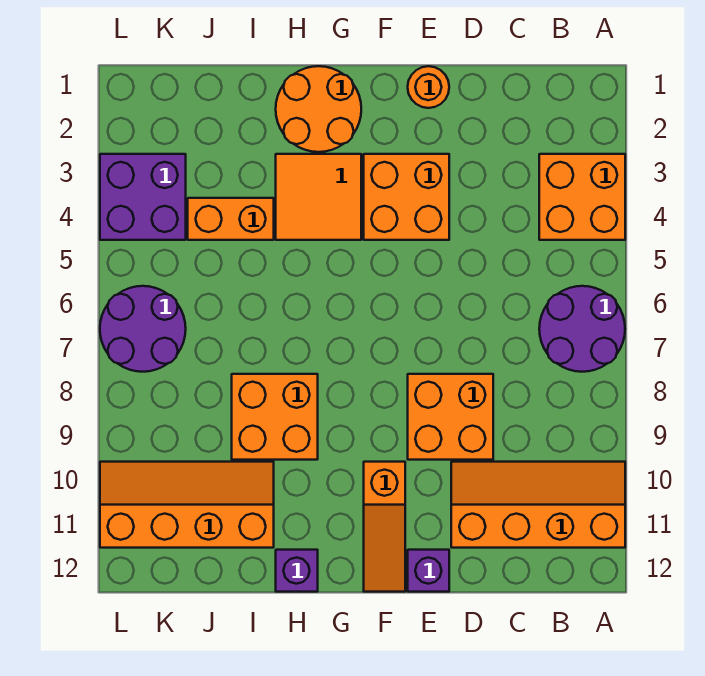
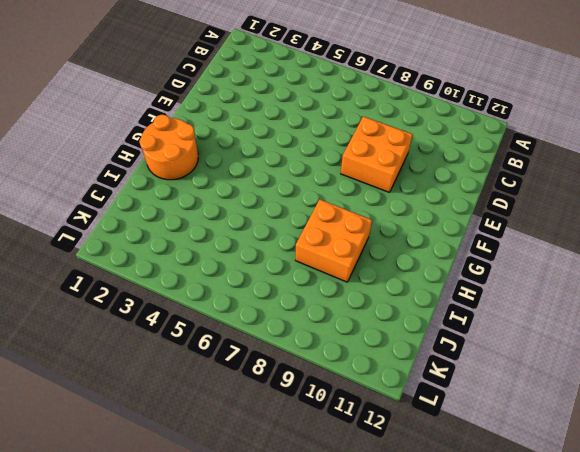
none -> orange brick A3:B4 level 1
none -> purple round brick A6:B7 level 1
none -> orange slope A10:D11 level 1 top 11

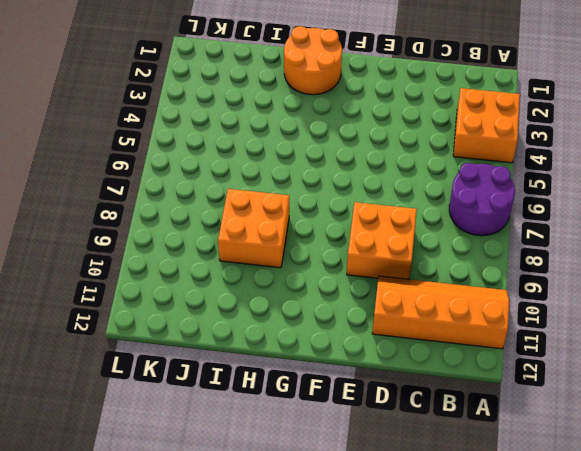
none -> orange round brick E1 level 1
none -> orange brick E3:F4 level 1
none -> purple brick E12 level 1

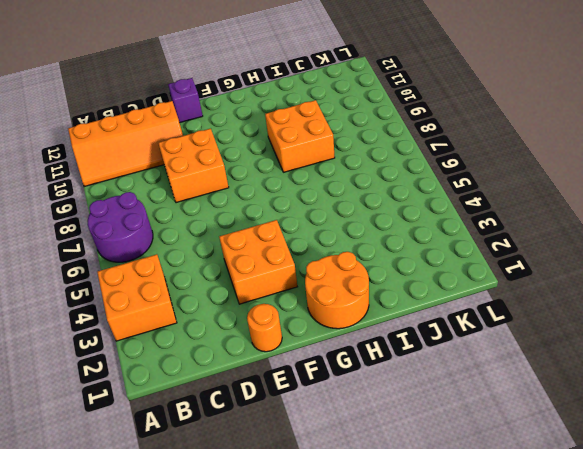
none -> orange slope F10:F12 level 1 top 10
none -> orange tile G3:H4 level 1
none -> purple brick H12 level 1

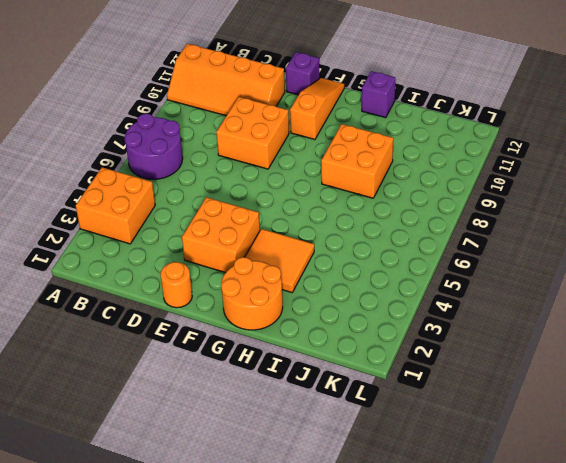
none -> orange brick I4:J4 level 1
none -> orange slope I10:L11 level 1 top 11
none -> purple brick K3:L4 level 1

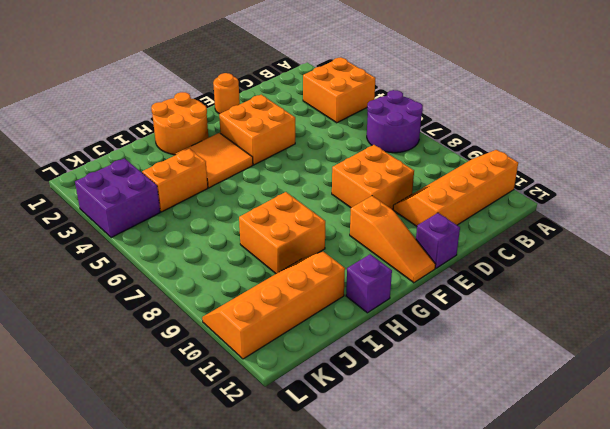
none -> purple round brick K6:L7 level 1

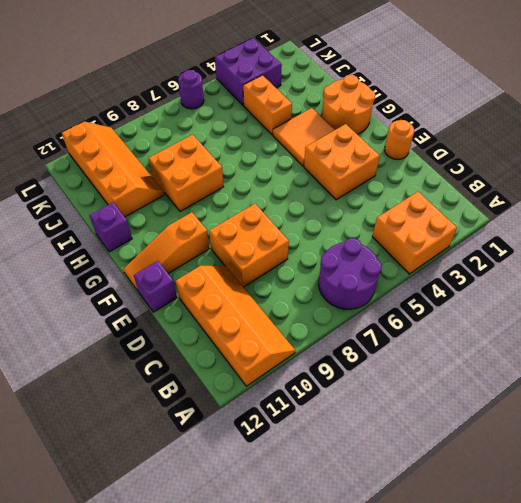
purple round brick L6 level 1 -> purple round brick K6:L7 level 1

